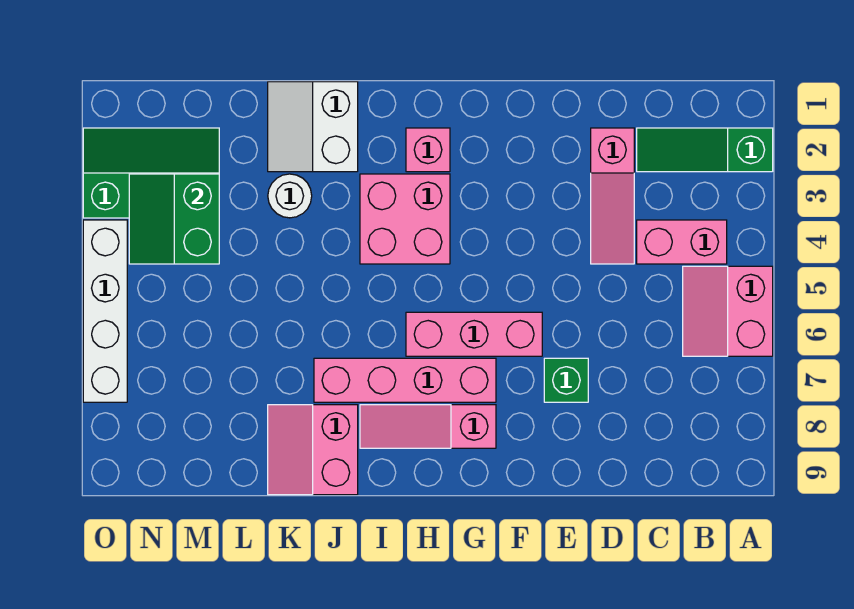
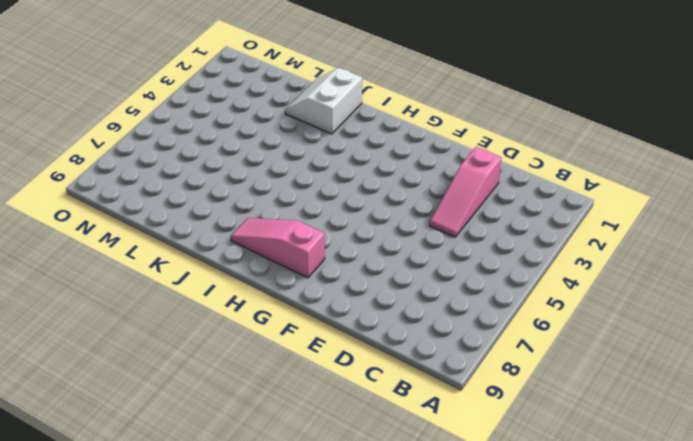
none -> green slope A2:C2 level 1 top A
none -> pink slope A5:B6 level 1 top A
none -> pink brick B4:C4 level 1

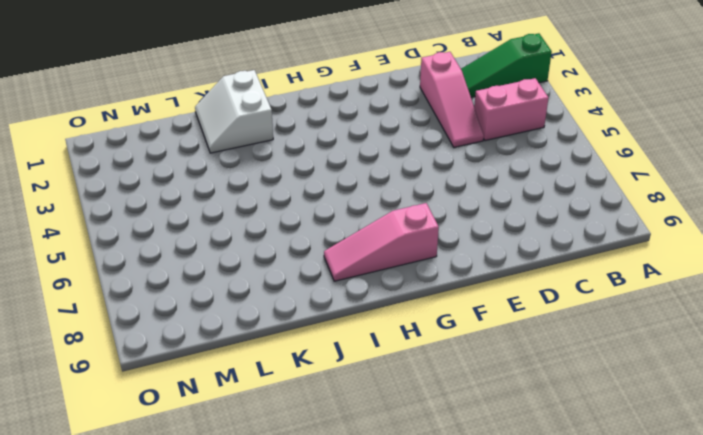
none -> pink slope A5:B6 level 1 top A
none -> green brick E7 level 1
none -> pink brick F6:H6 level 1

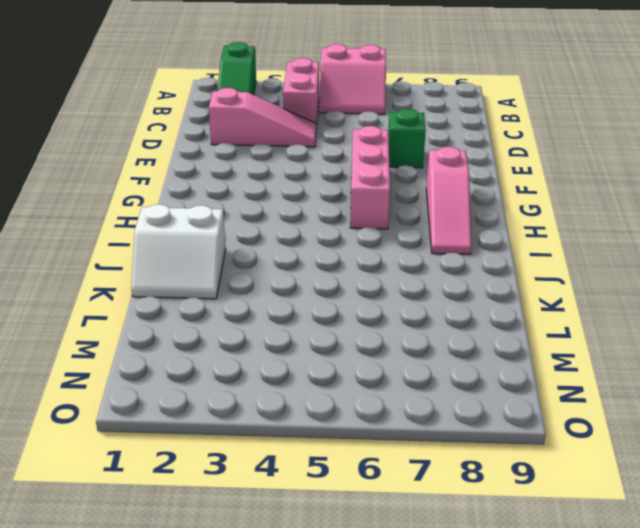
none -> pink brick G7:J7 level 1
none -> pink brick H2 level 1
none -> pink brick H3:I4 level 1

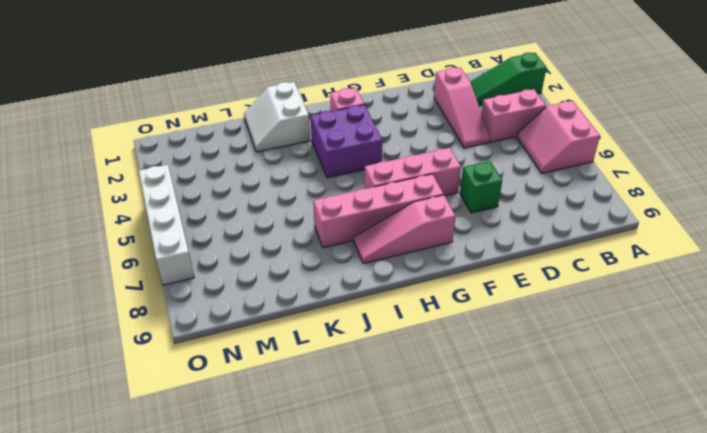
purple brick H3:I4 level 1 -> pink brick H3:I4 level 1
none -> pink slope J8:K9 level 1 top J
none -> white round brick K3 level 1
none -> green slope M2:O3 level 1 top 3

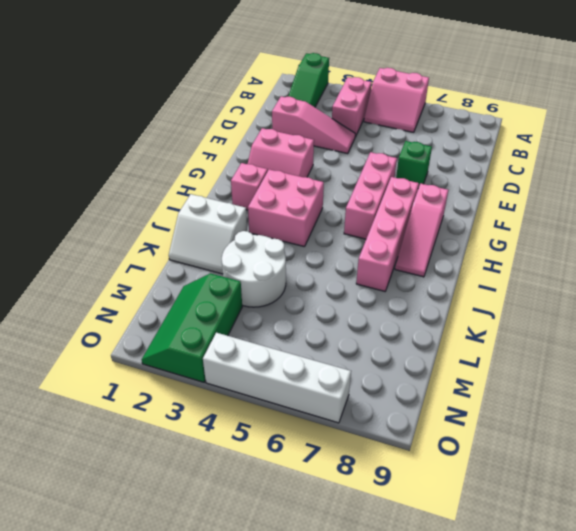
pink slope F2:G3 level 1 top F -> pink slope J8:K9 level 1 top J
white round brick K3:L4 level 1 -> white round brick K3 level 1
none -> green slope M3:N4 level 2 top M

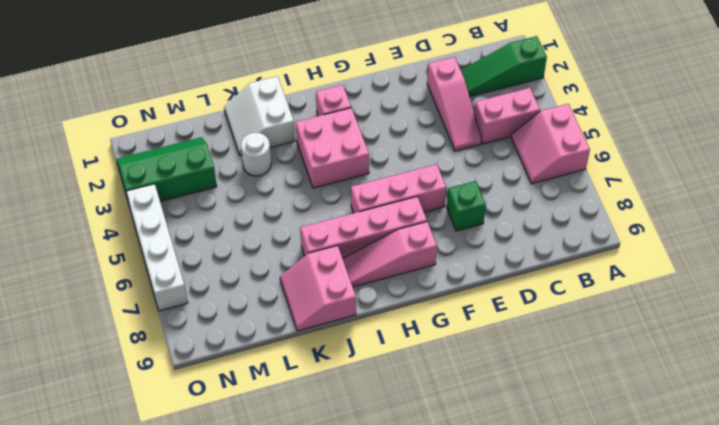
none -> green slope M3:N4 level 2 top M

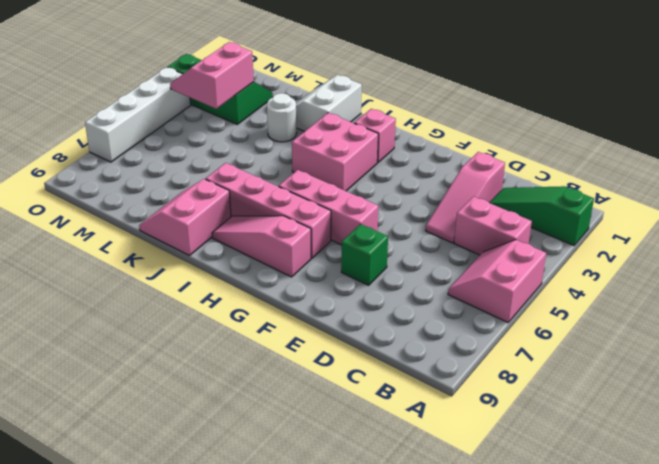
pink slope M3:N4 level 2 top M -> green slope M3:N4 level 2 top M

